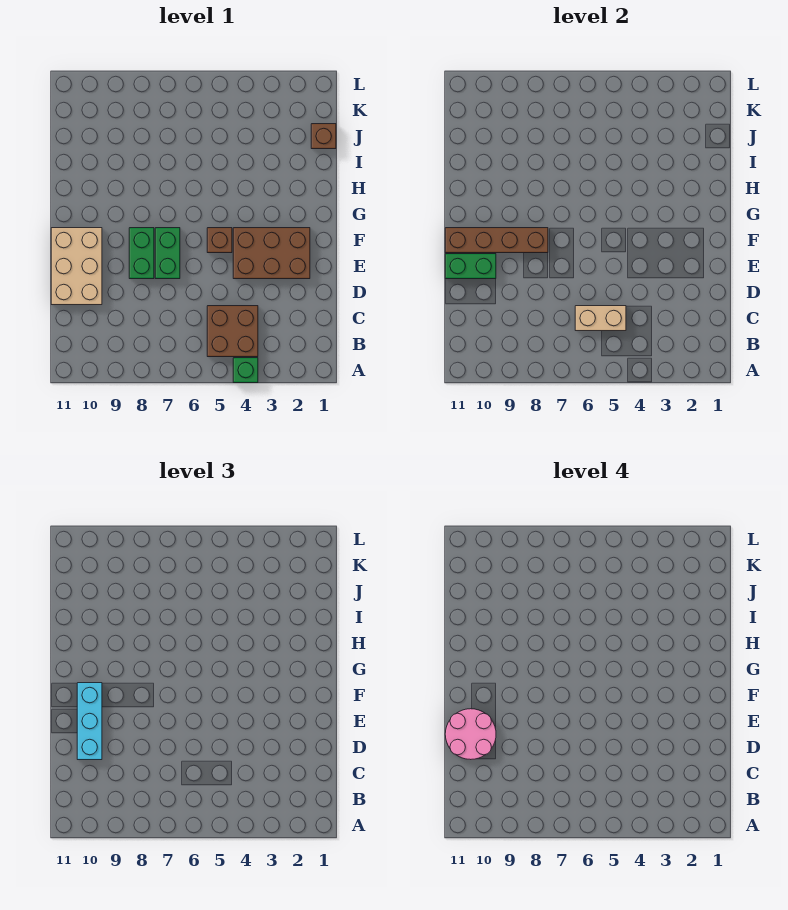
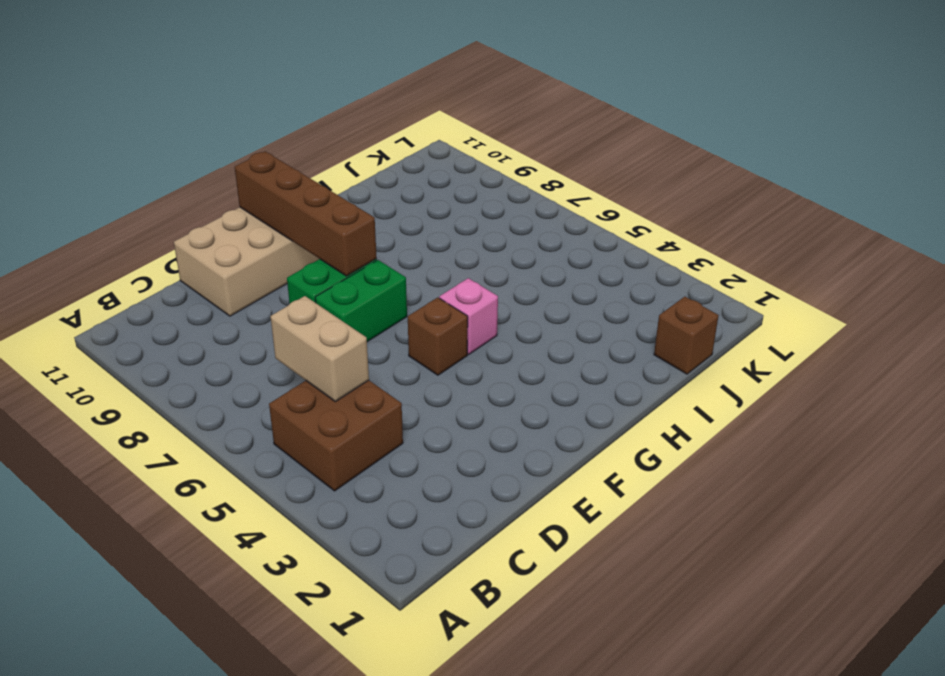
pink brick G5 level 1 -> none
none -> green brick A4 level 1
none -> brown brick E2:F4 level 1
none -> green brick E10:E11 level 2

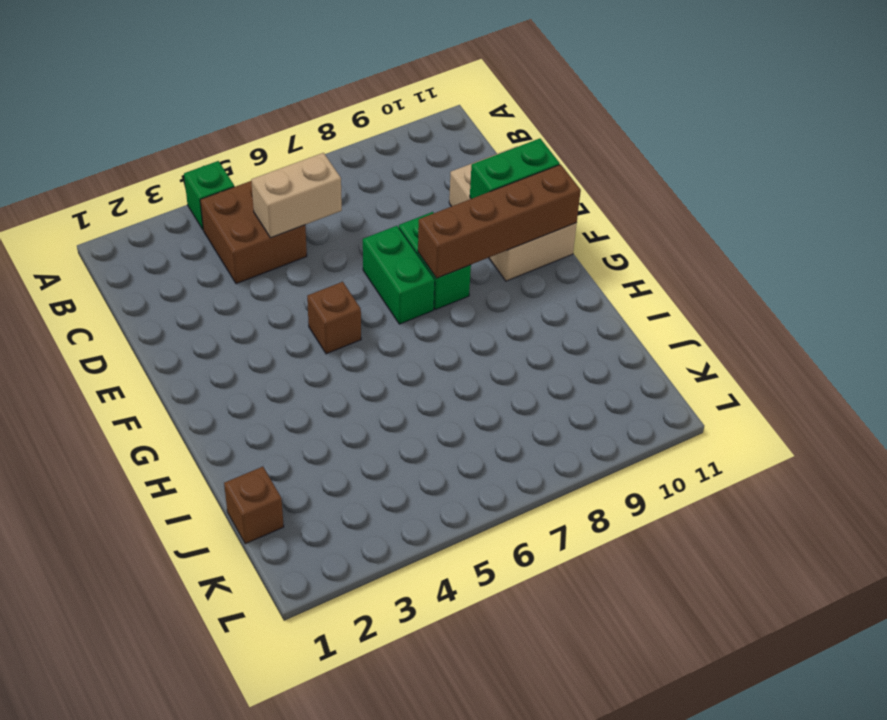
none -> brown brick E2:F4 level 1
none -> cyan brick D10:F10 level 3
none -> pink round brick D10:E11 level 4

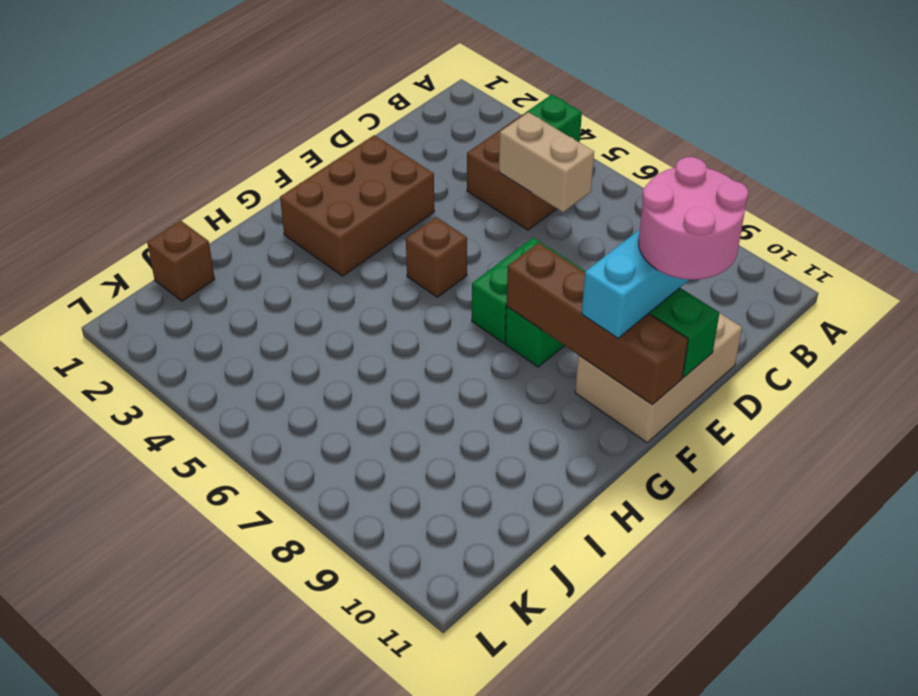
brown brick E2:G3 level 1 -> brown brick E2:F4 level 1

